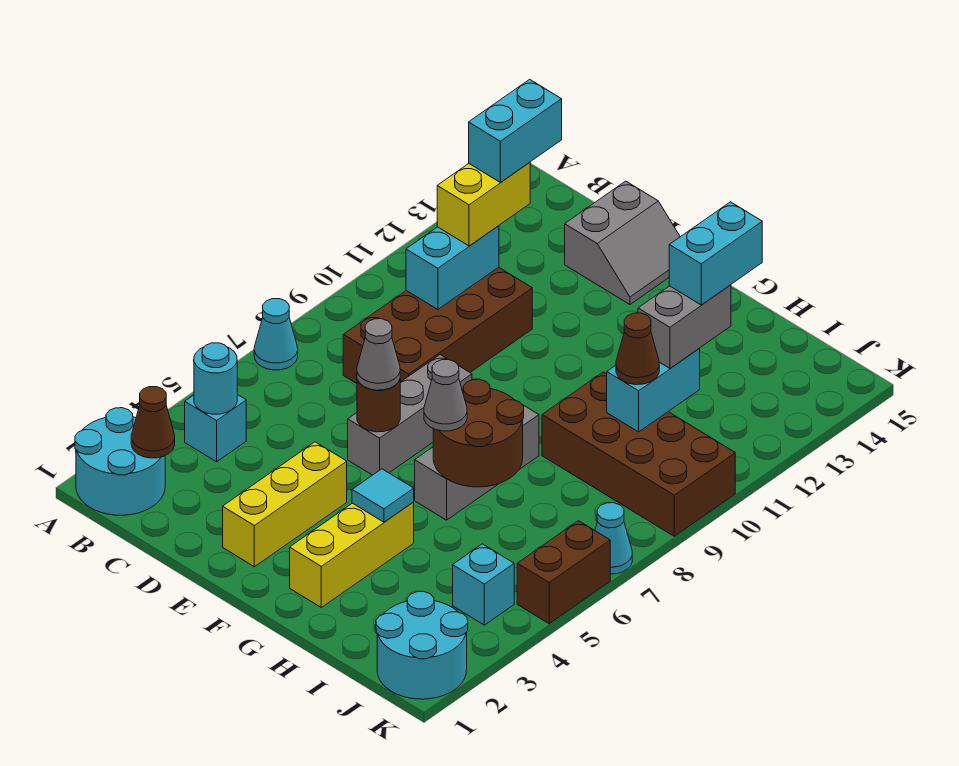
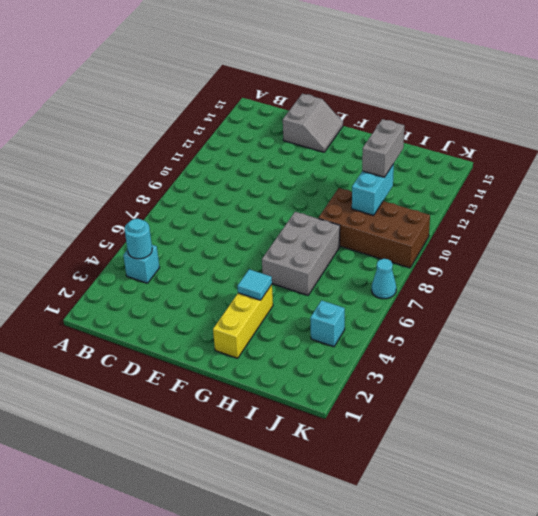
grey brick G6:H8 level 1 -> grey brick G6:G8 level 1
none -> cyan round brick A1:B2 level 1
none -> cyan cone A7 level 1
none -> brown brick C8:D11 level 1

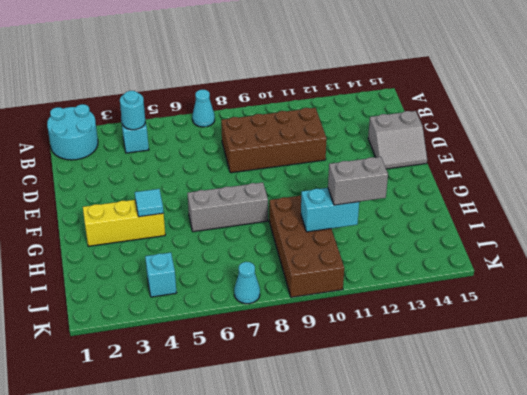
none -> yellow brick E2:E4 level 1
none -> grey brick E6:E8 level 1
none -> cyan round brick J1:K2 level 1

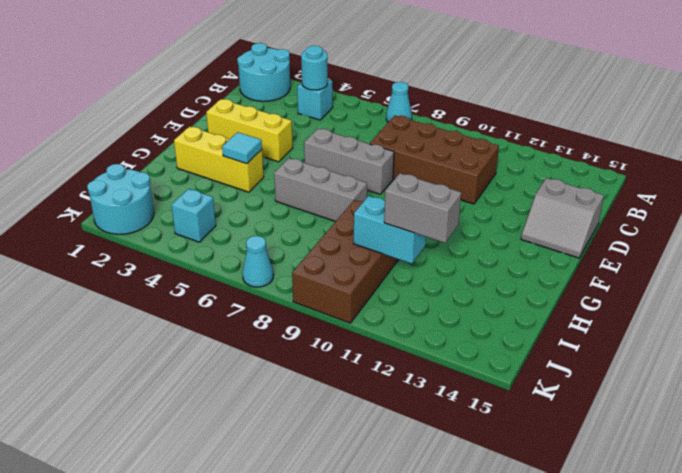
none -> brown brick K5:K6 level 1
none -> brown cone B2 level 2
none -> cyan brick C10:C11 level 2

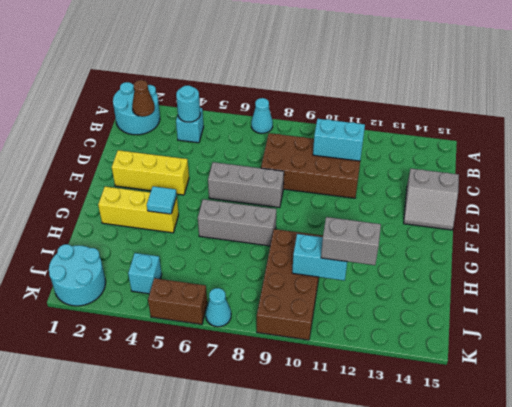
none -> brown round brick E6 level 2
none -> brown round brick G6:H7 level 2
none -> yellow brick C11:C12 level 3

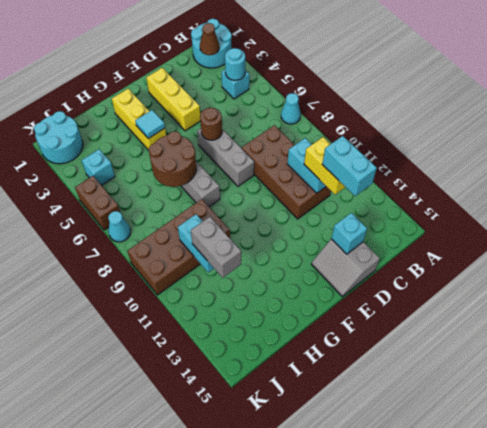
cyan brick D14 level 2 -> none
none -> grey cone E6 level 3
none -> grey cone G6 level 3
none -> brown cone I10 level 3

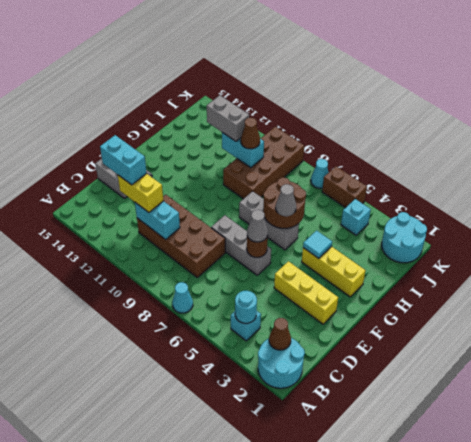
none -> cyan brick I12:I13 level 4

